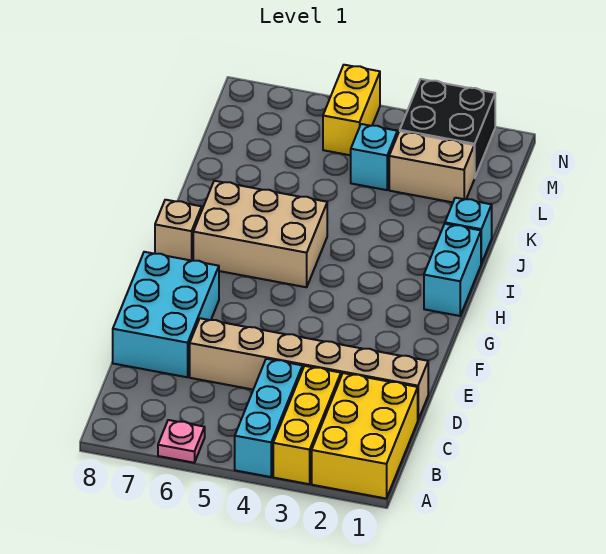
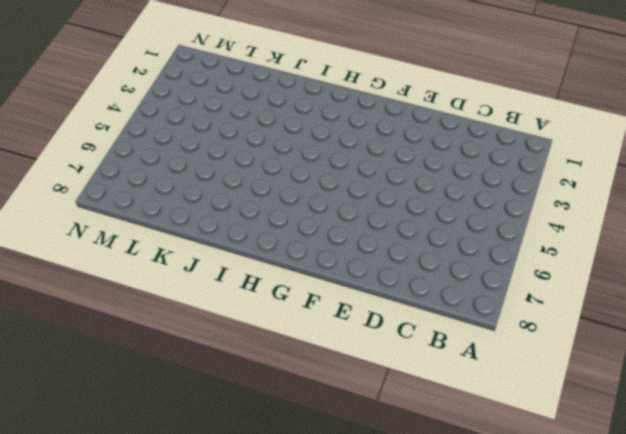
none -> yellow brick A1:C2 level 1
none -> yellow brick A3:C3 level 1
none -> cyan brick A4:C4 level 1

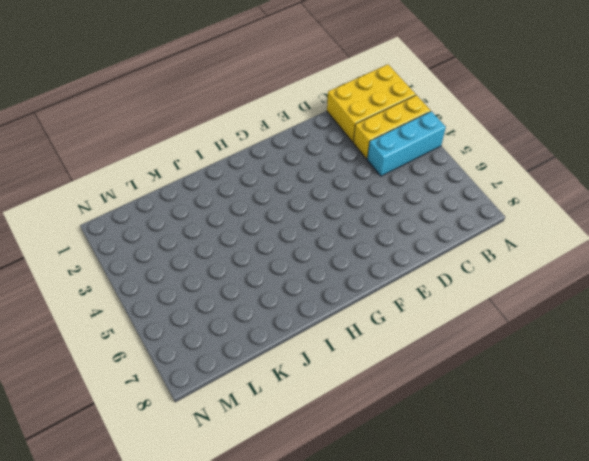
none -> pink plate A6 level 1
none -> tan brick D1:D6 level 1
none -> cyan brick D7:F8 level 1

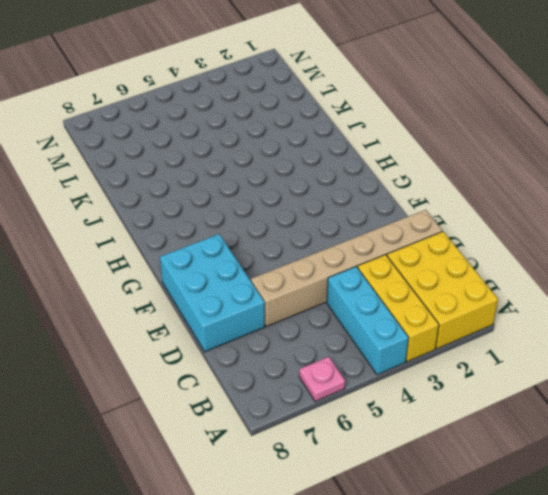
none -> cyan brick H1:I1 level 1
none -> tan brick H5:I7 level 1
none -> tan brick H8 level 1

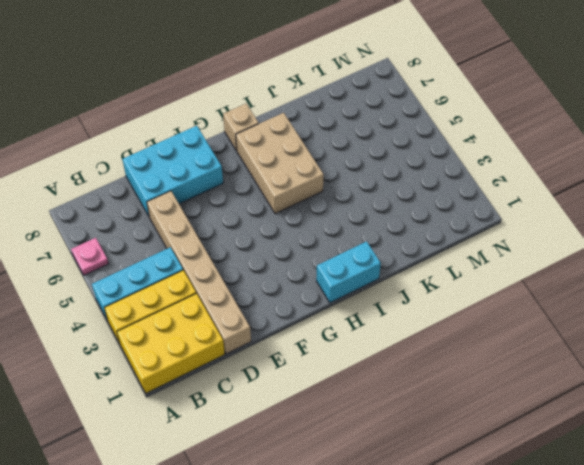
none -> cyan brick J1 level 1
none -> tan brick L2:L3 level 1
none -> cyan brick L4 level 1

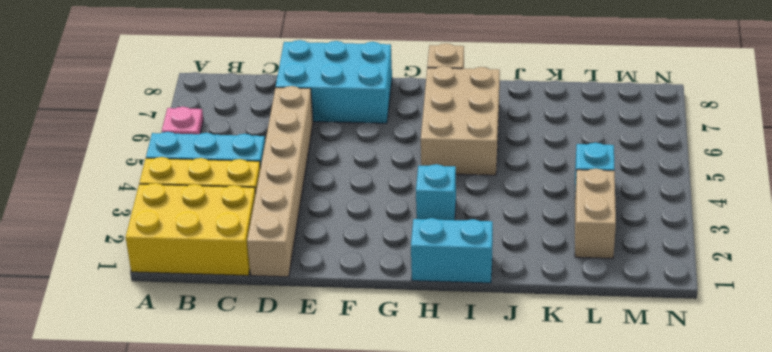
cyan brick H3 level 1 -> cyan brick J1 level 1
none -> black brick M2:N3 level 1
none -> yellow brick M5:N5 level 1

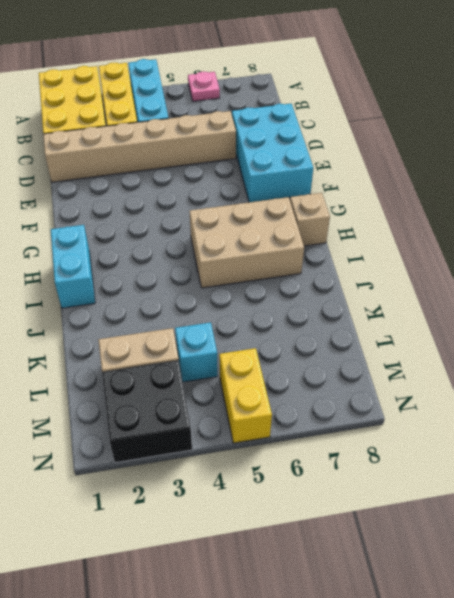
none -> cyan brick J1 level 1

